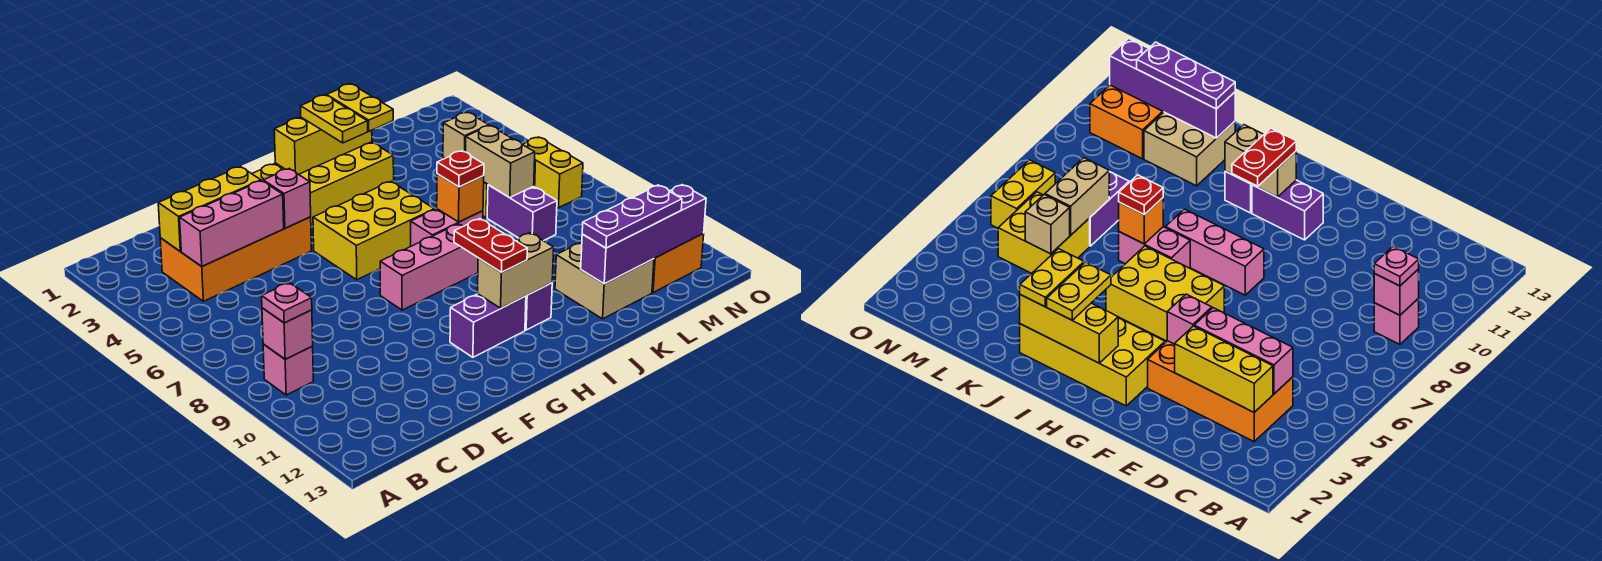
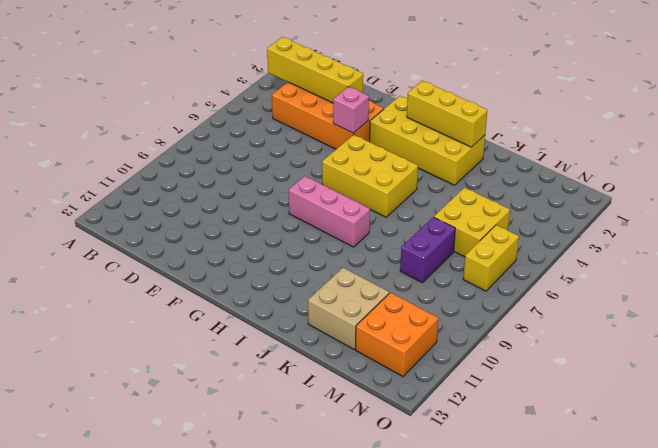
yellow brick B3:E3 level 2 -> yellow brick C3:E3 level 2
none -> pink brick B9 level 1
none -> purple brick G11:H11 level 1
none -> pink brick I7:J7 level 1

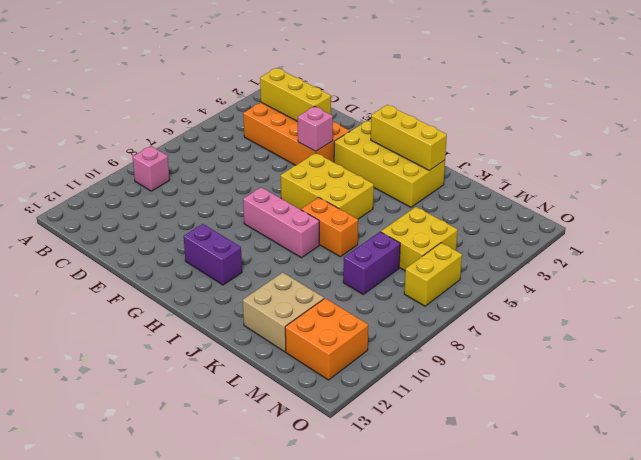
orange brick I7:J7 level 1 -> pink brick I7:J7 level 1
none -> purple brick I11 level 1
none -> pink brick B9 level 2
none -> pink brick C4:E4 level 2

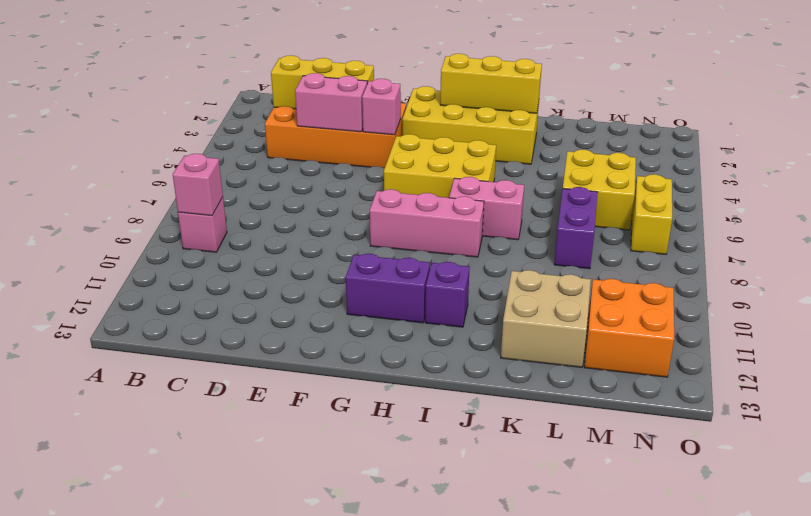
pink brick D4:E4 level 2 -> pink brick C4:E4 level 2
none -> tan brick H11:I11 level 2
none -> orange brick J7 level 2
none -> purple brick K12:N12 level 2

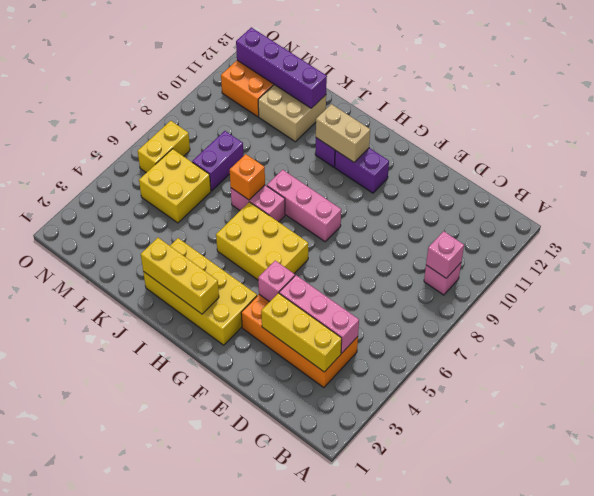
none -> tan brick L5 level 2
none -> tan brick L6:L7 level 2
none -> pink plate B9 level 3

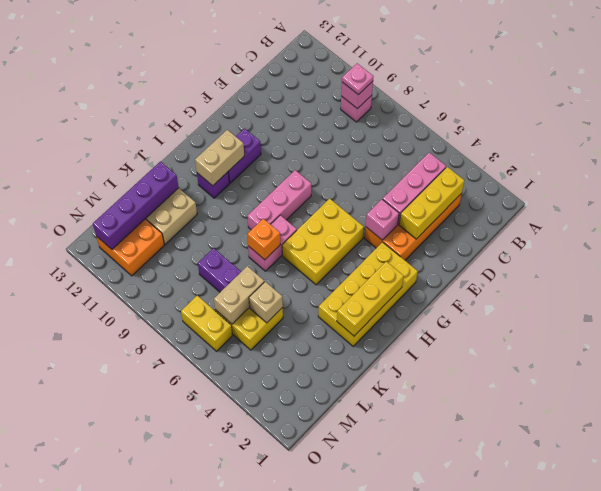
tan brick L6:M6 level 2 -> tan brick L6:L7 level 2
none -> red plate H10:H11 level 3
none -> yellow plate I2:I3 level 3
none -> yellow plate J2:J3 level 3

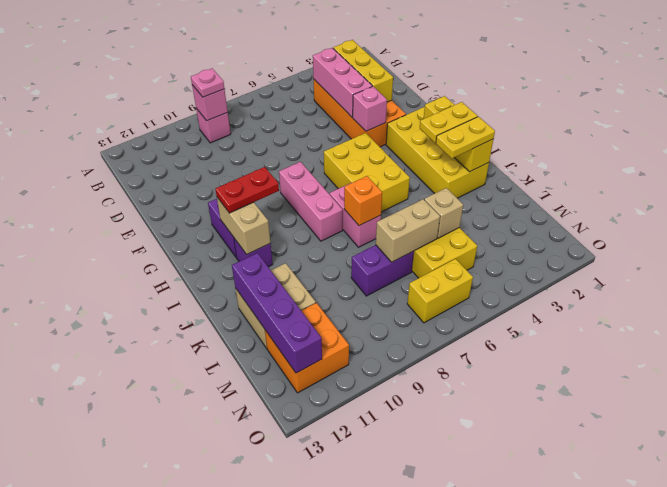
none -> red plate J7 level 3
none -> purple plate K12:M12 level 3

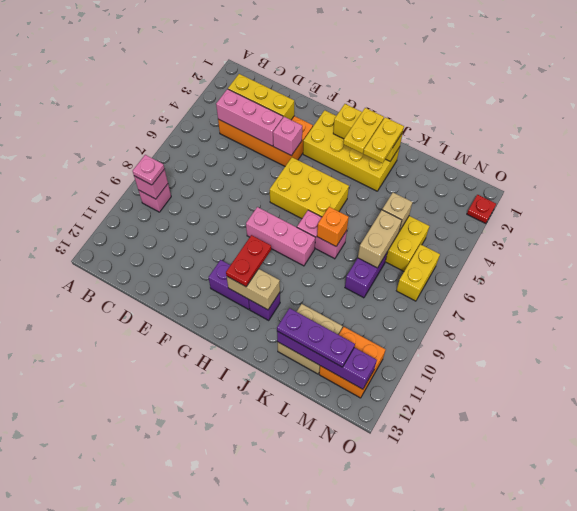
red plate O2 level 1 -> red plate J7 level 3

